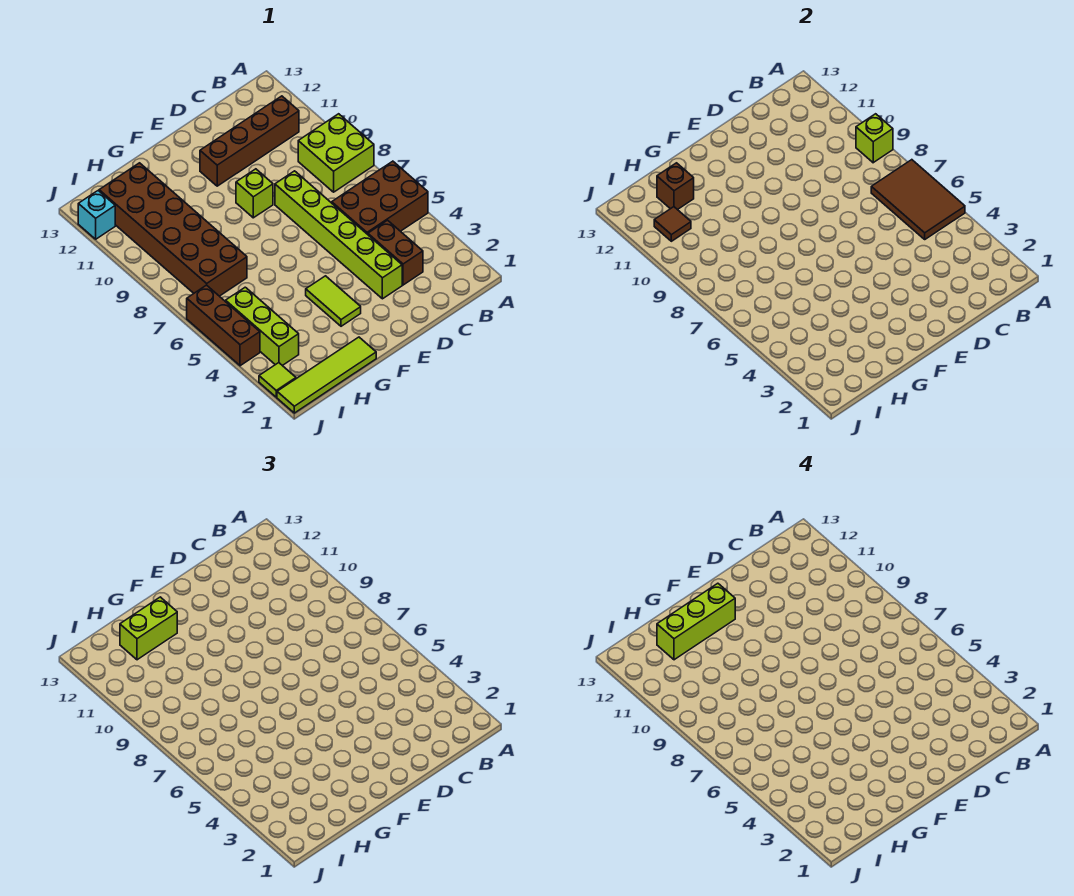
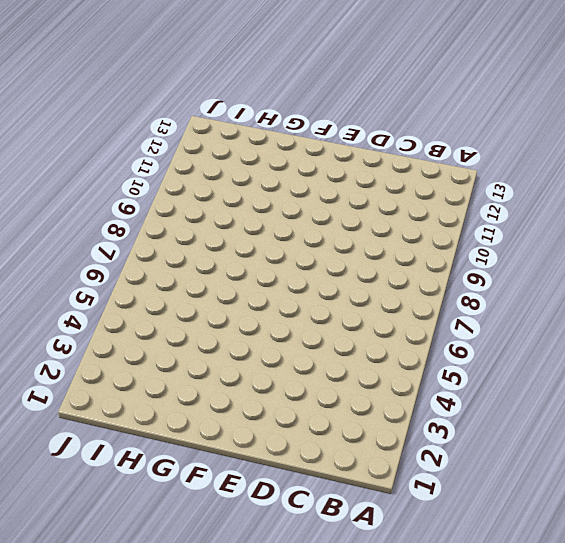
none -> brown brick A5:C6 level 1
none -> lime brick A8:B9 level 1
none -> brown brick B11:E11 level 1

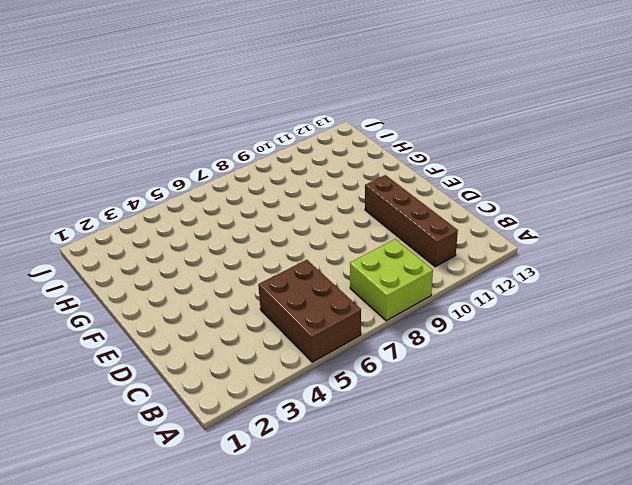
none -> brown brick C3:C4 level 1
none -> lime brick D3:D8 level 1
none -> lime brick E9 level 1

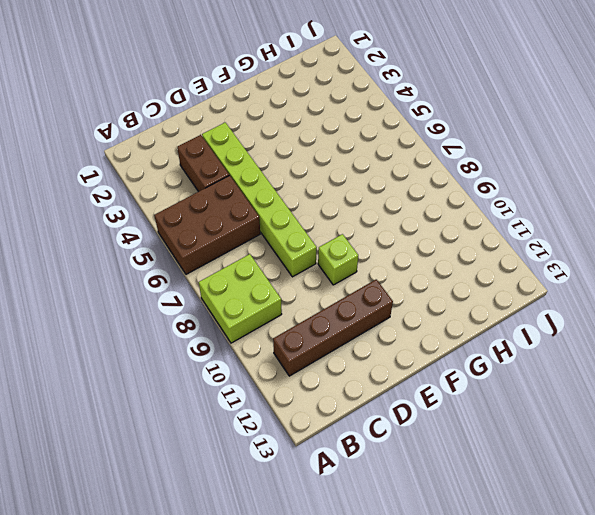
none -> lime tile F3:F4 level 1
none -> lime tile G1:J1 level 1
none -> brown brick H7:I12 level 1

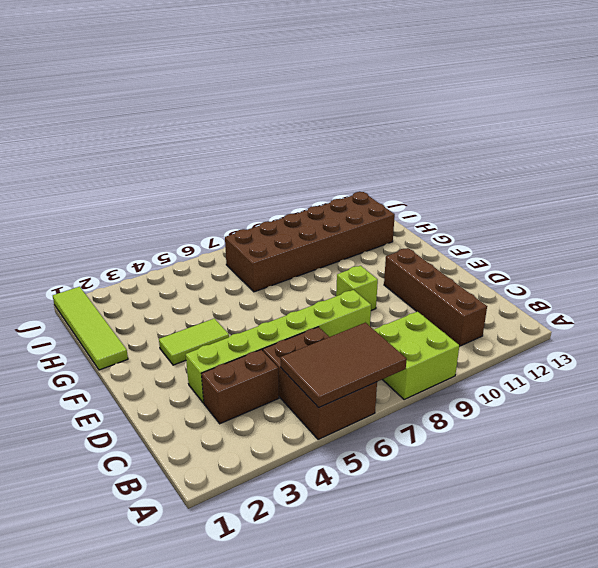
none -> lime brick I3:I5 level 1
none -> lime tile J2 level 1
none -> brown brick J4:J6 level 1

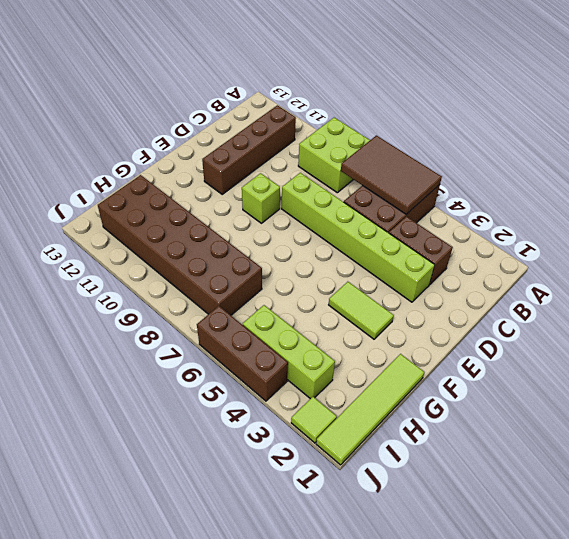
none -> cyan brick J12 level 1
none -> lime brick A9 level 2
none -> brown brick H12 level 2

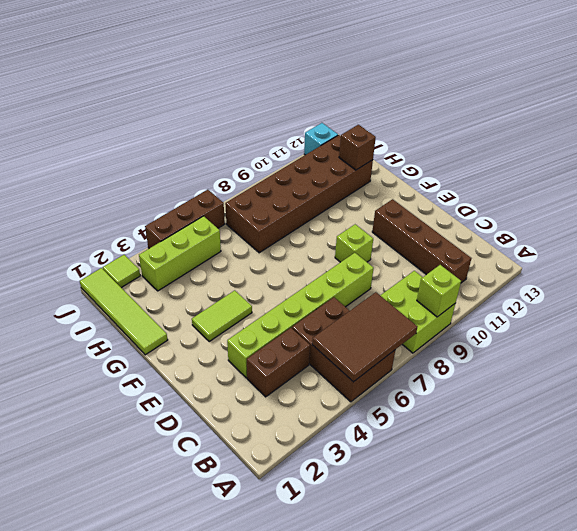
none -> brown tile I11 level 2
none -> lime brick G12:H12 level 3
none -> lime brick F12:H12 level 4

